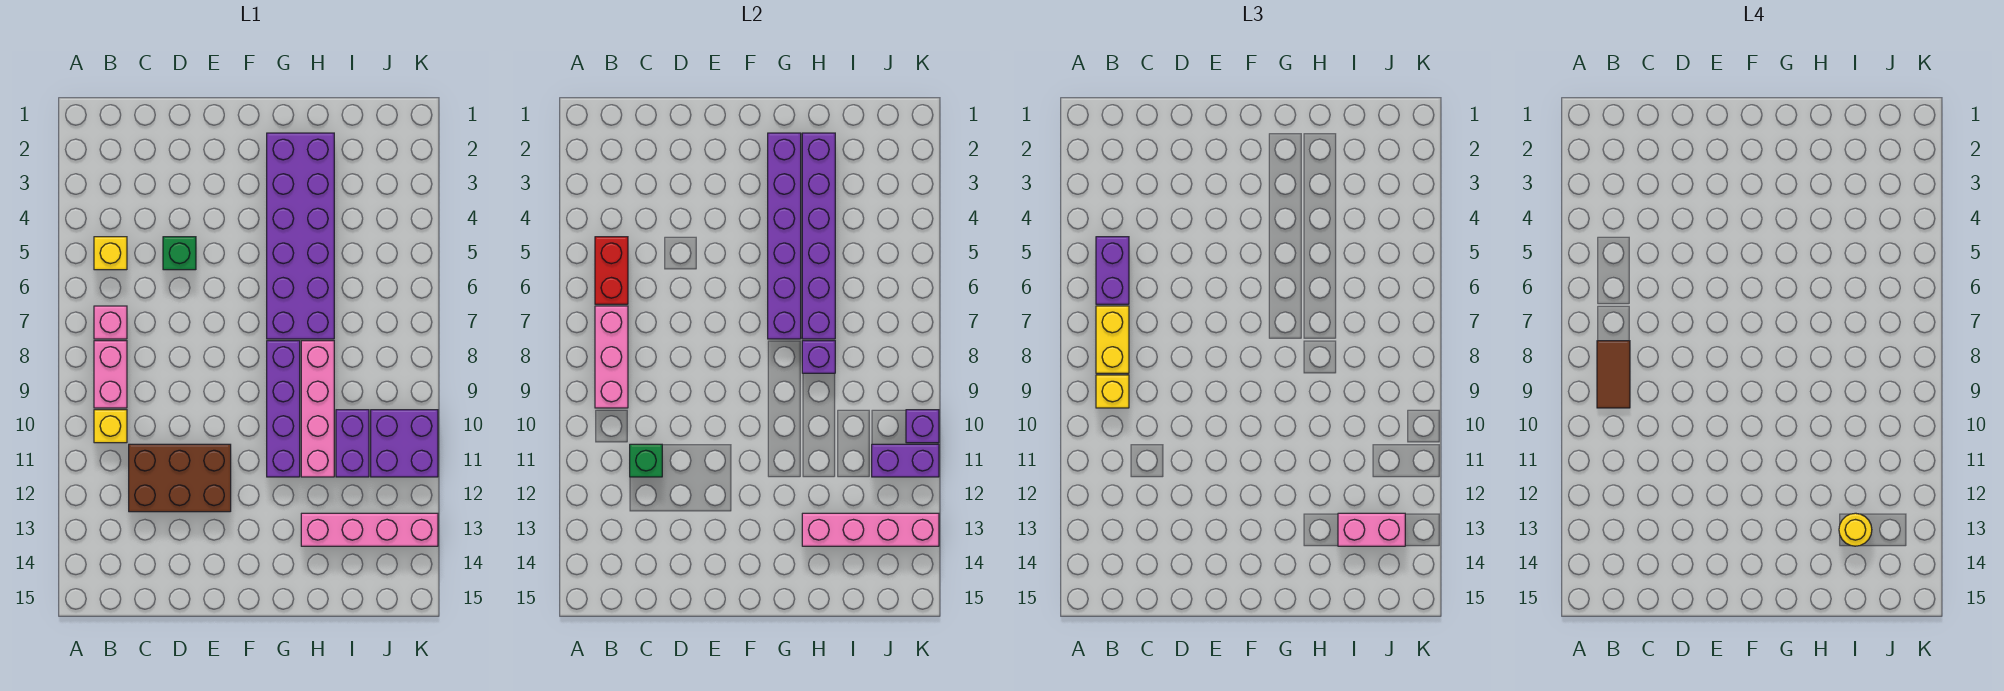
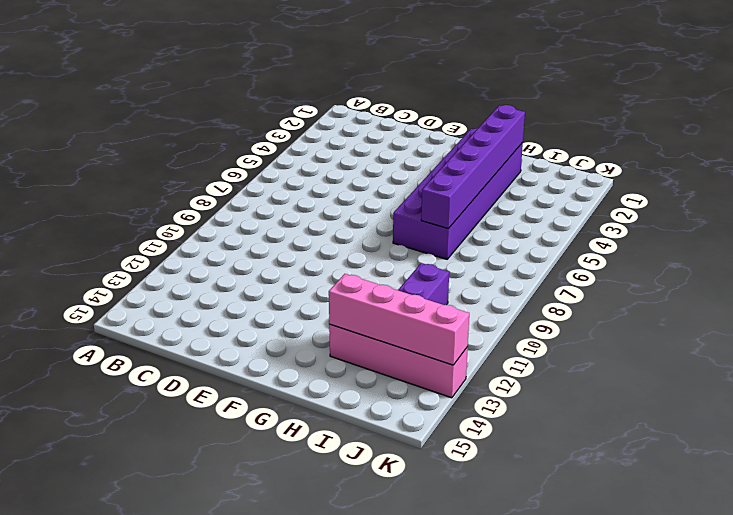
none -> yellow brick B5 level 1
none -> pink brick B7 level 1
none -> pink brick B8:B9 level 1

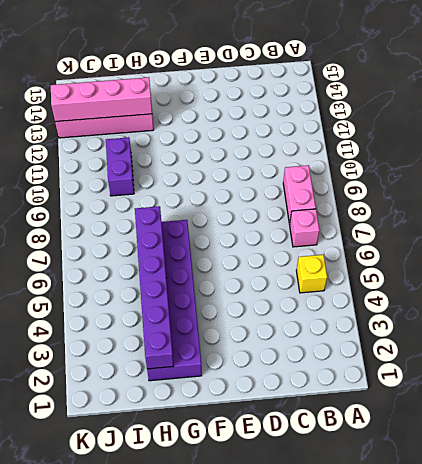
none -> yellow brick B10 level 1
none -> brown brick C11:E12 level 1
none -> green brick D5 level 1

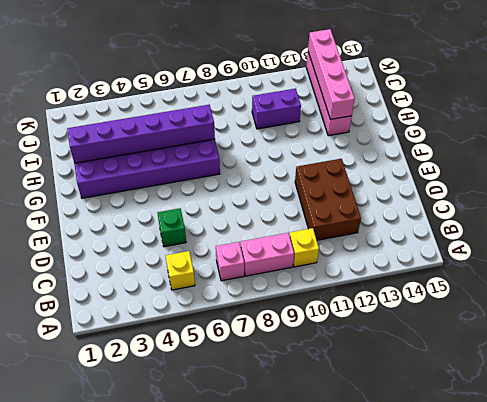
none -> purple brick G8:G11 level 1
none -> pink brick H8:H11 level 1
none -> purple brick J10:K11 level 1

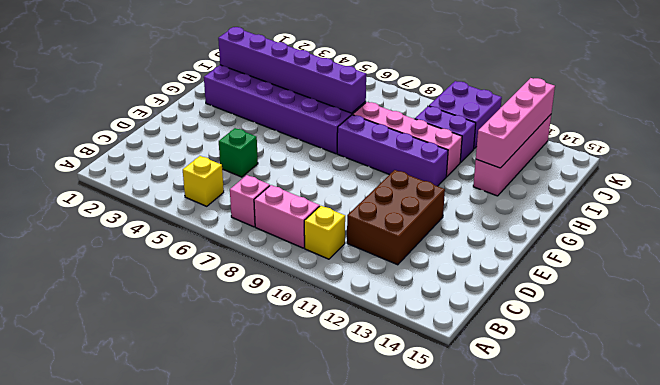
none -> red brick B5:B6 level 2
none -> pink brick B7:B9 level 2
none -> green brick C11 level 2

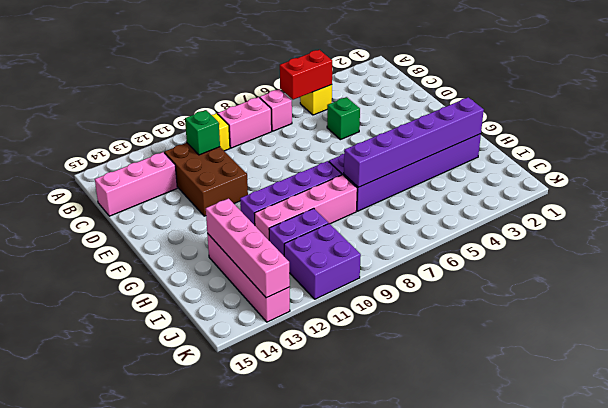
pink brick C13:C15 level 1 -> pink brick B7:B9 level 2
none -> purple brick G2:G7 level 2
none -> purple brick H8 level 2
none -> purple brick J11:K11 level 2

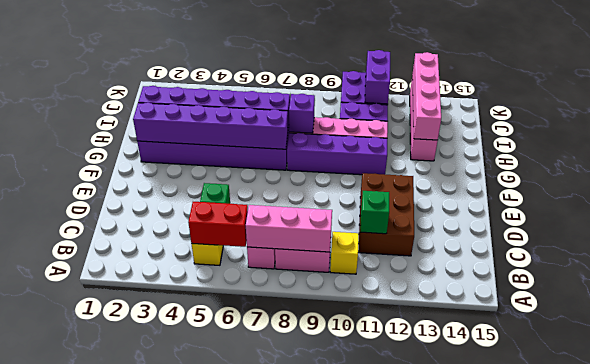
none -> purple brick K10 level 2
none -> purple brick B5:B6 level 3
none -> yellow brick B7:B8 level 3

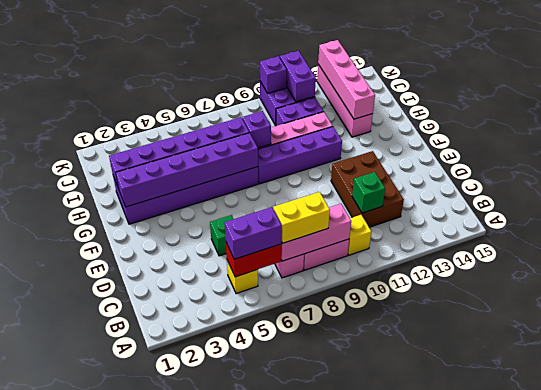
none -> yellow brick B9 level 3
none -> pink brick I13:J13 level 3
none -> brown tile B8:B9 level 4

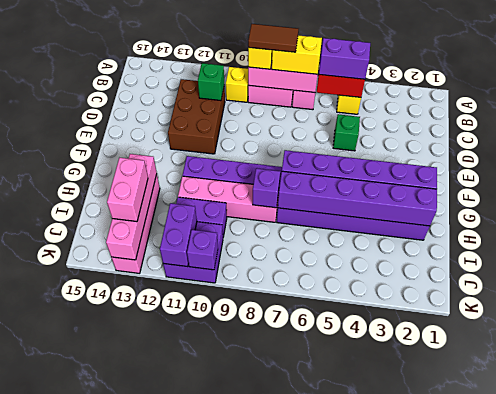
none -> yellow round brick I13 level 4

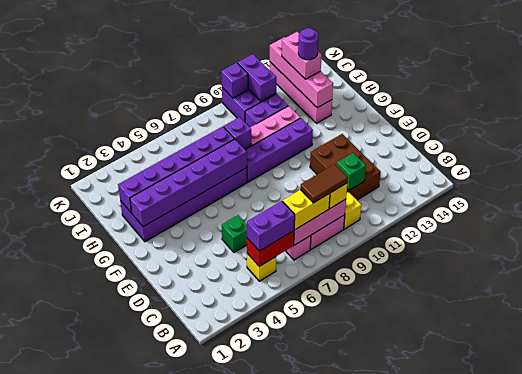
purple round brick I13 level 4 -> yellow round brick I13 level 4

